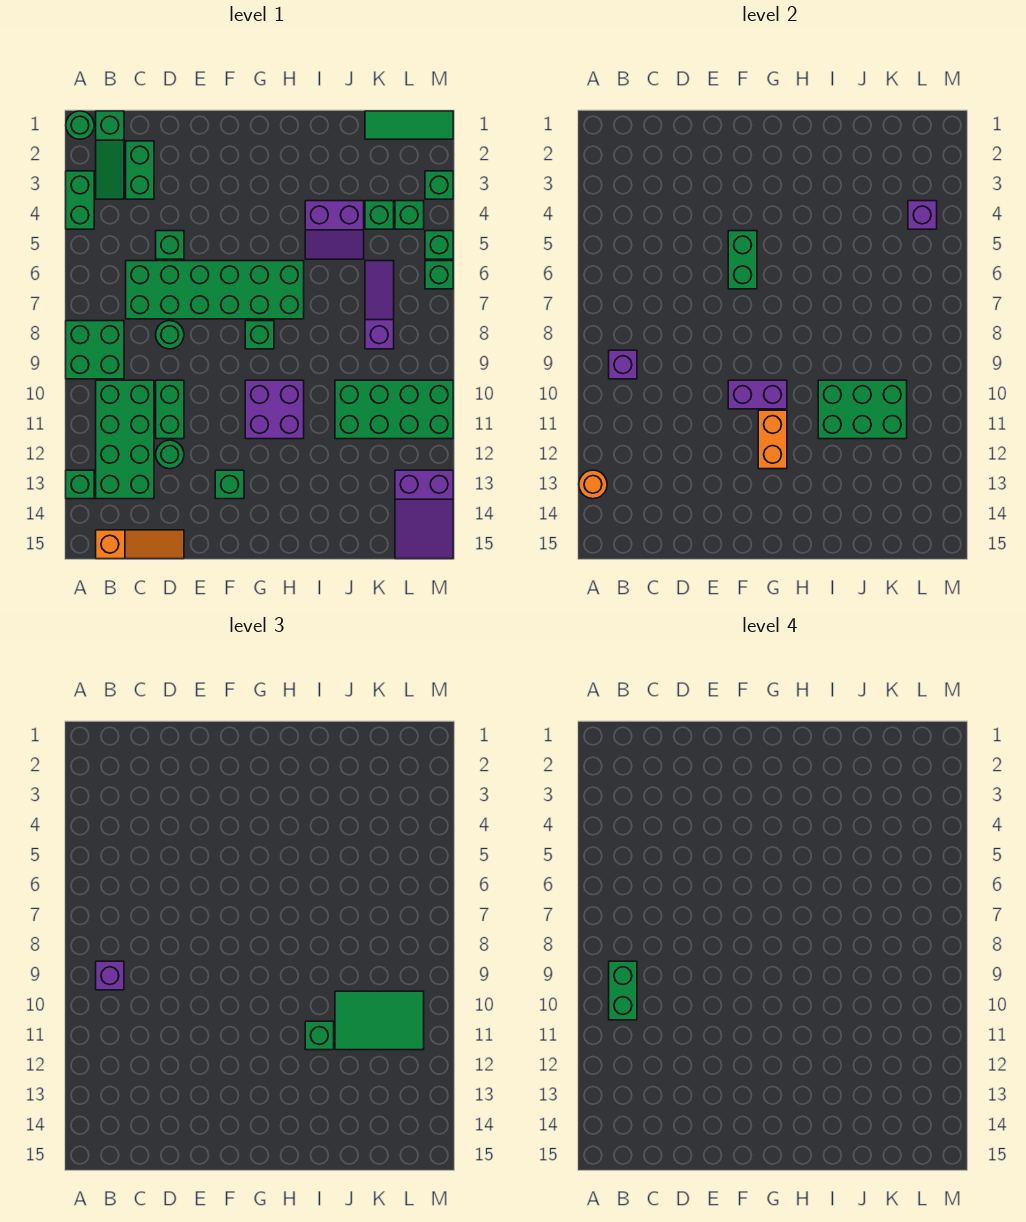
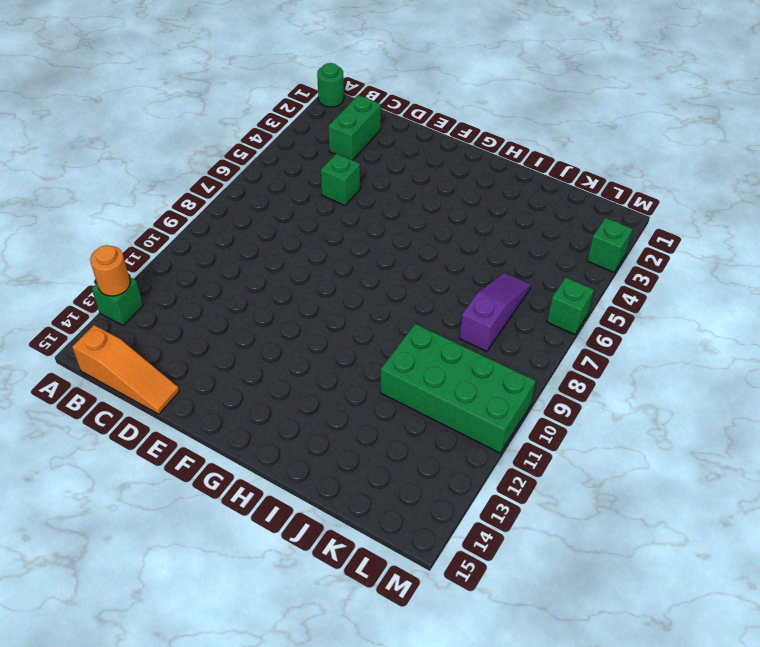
none -> green brick A3:A4 level 1
none -> green brick A8:B9 level 1
none -> green slope B1:B3 level 1 top 1
none -> green brick B10:C13 level 1

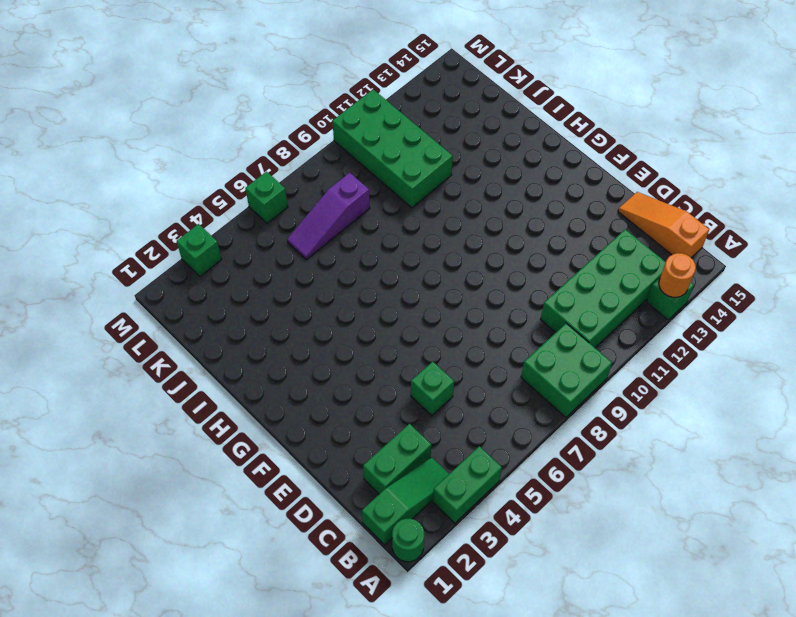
none -> green brick C6:H7 level 1
none -> green round brick D8 level 1
none -> green brick D10:D11 level 1
none -> green round brick D12 level 1

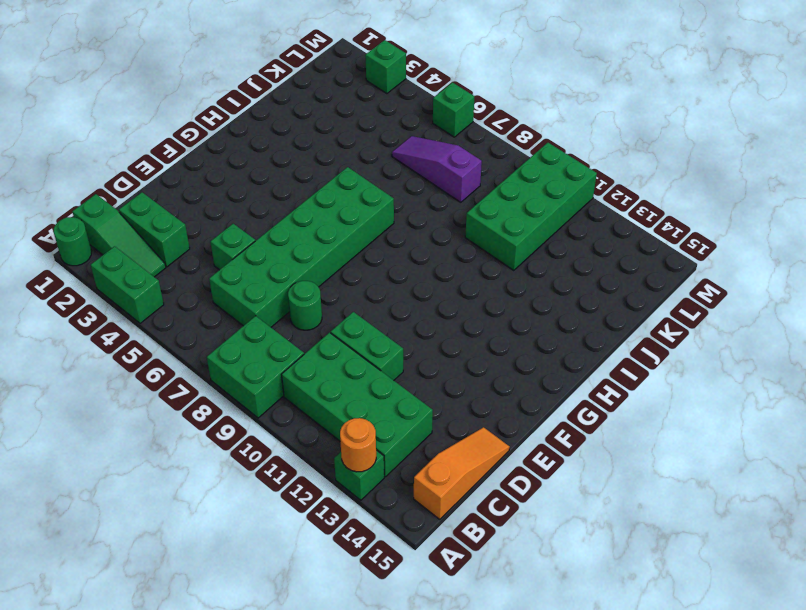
none -> green round brick D12 level 1
none -> green brick F13 level 1
none -> green brick G8 level 1
none -> purple brick G10:H11 level 1

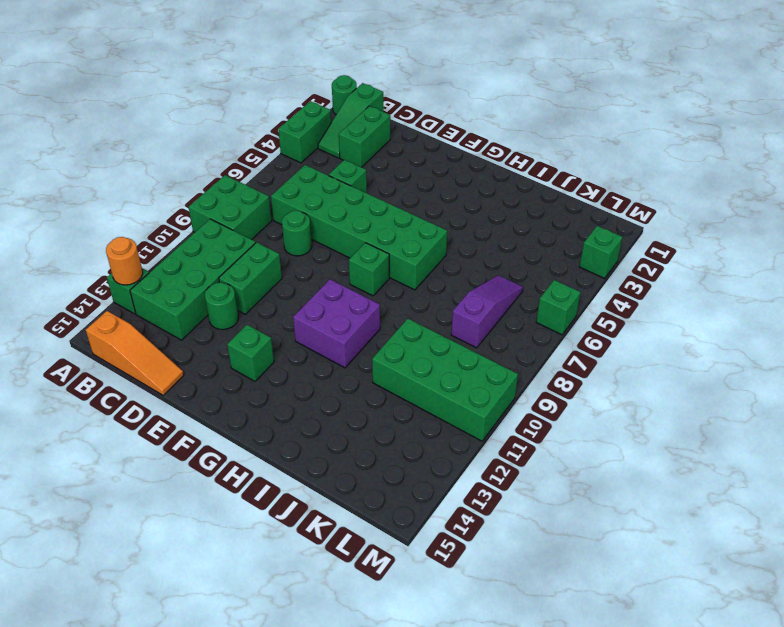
none -> purple slope I4:J5 level 1 top 4
none -> green tile K1:M1 level 1
none -> green brick K4 level 1
none -> green brick L4 level 1

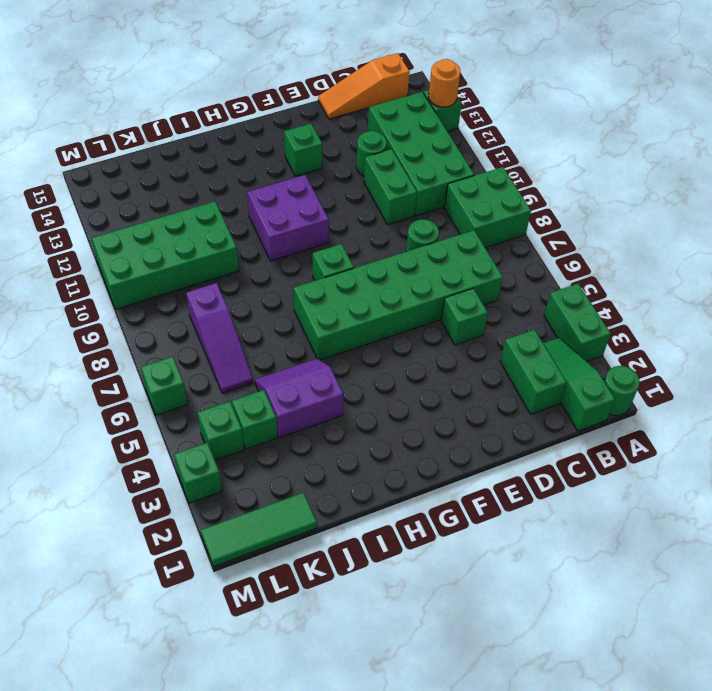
none -> purple slope L13:M15 level 1 top 13
none -> green brick M5 level 1
none -> purple brick B9 level 2
none -> green brick F5:F6 level 2

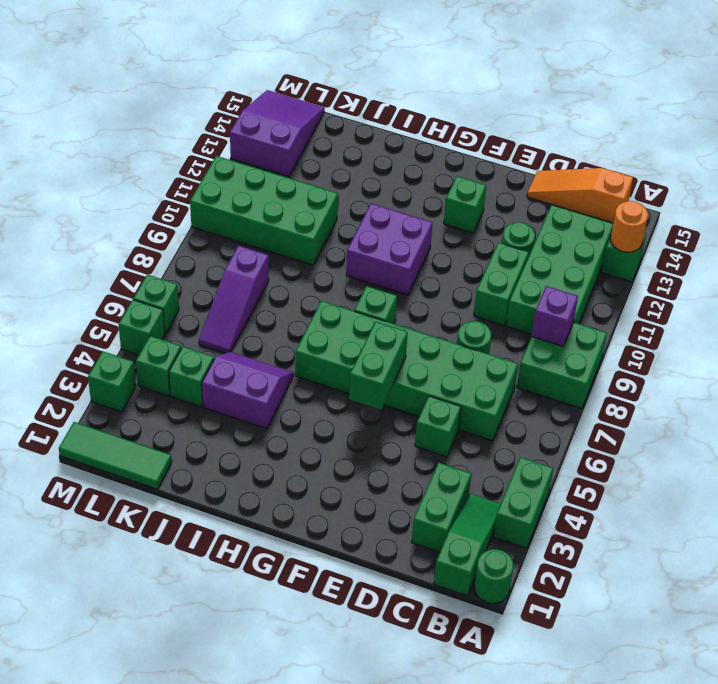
none -> purple brick F10:G10 level 2
none -> orange brick G11:G12 level 2
none -> green brick I10:K11 level 2
none -> purple brick L4 level 2

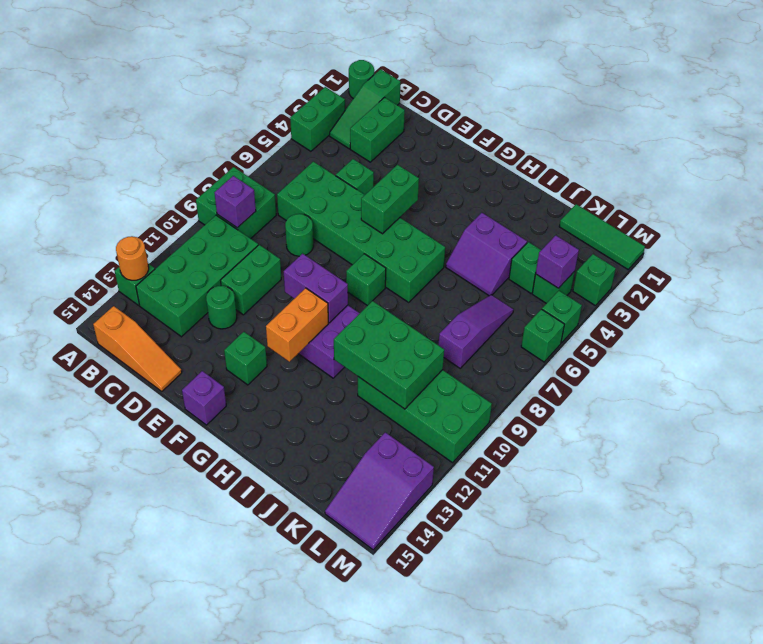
purple brick F15 level 1 -> purple brick B9 level 3
none -> green brick I11 level 3
none -> green tile J10:L11 level 3
none -> green brick B9:B10 level 4

